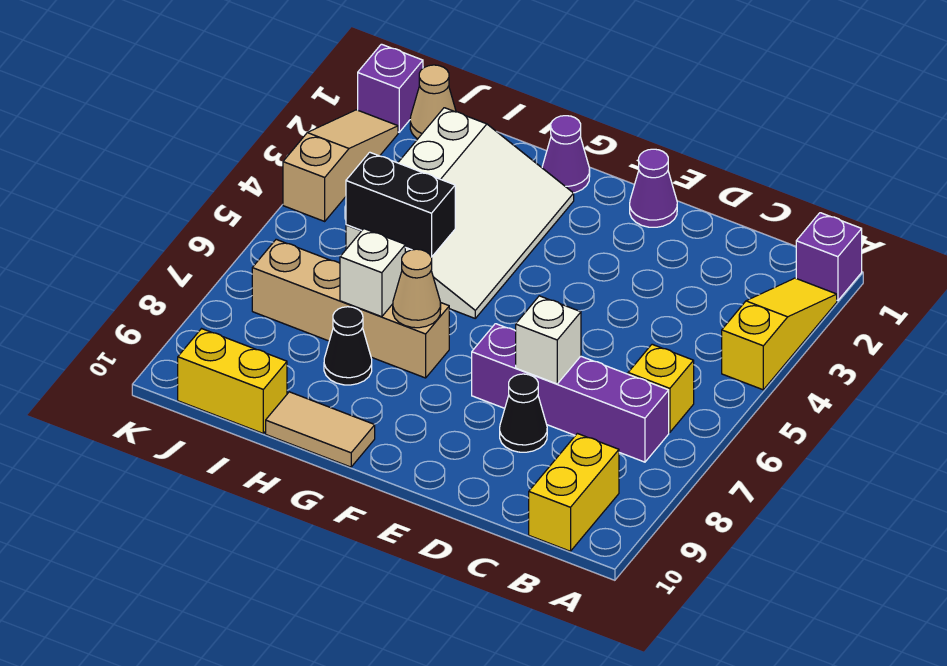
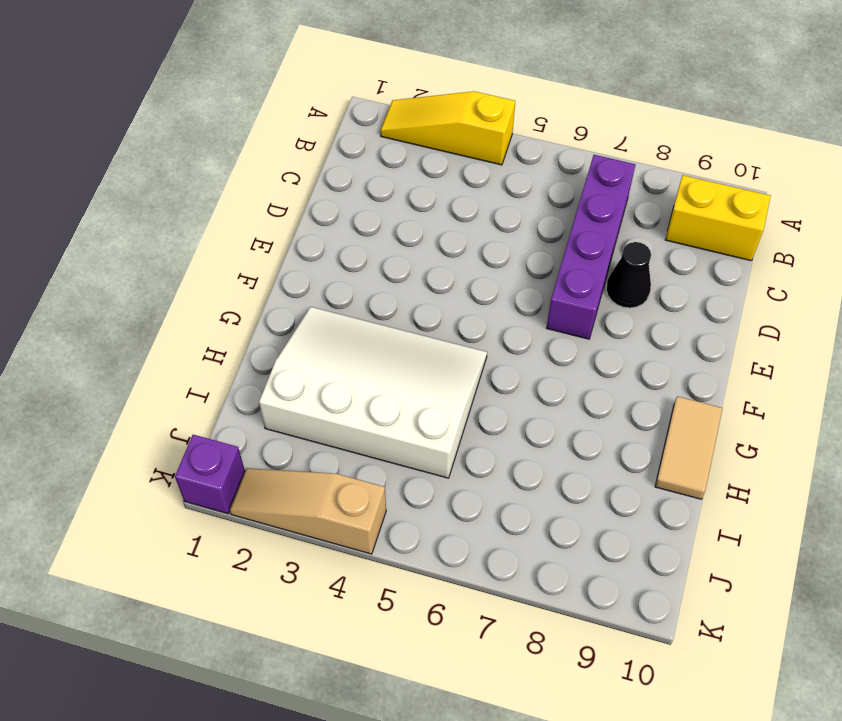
none -> purple brick A1 level 1
none -> yellow brick B6 level 1
none -> purple cone E1 level 1

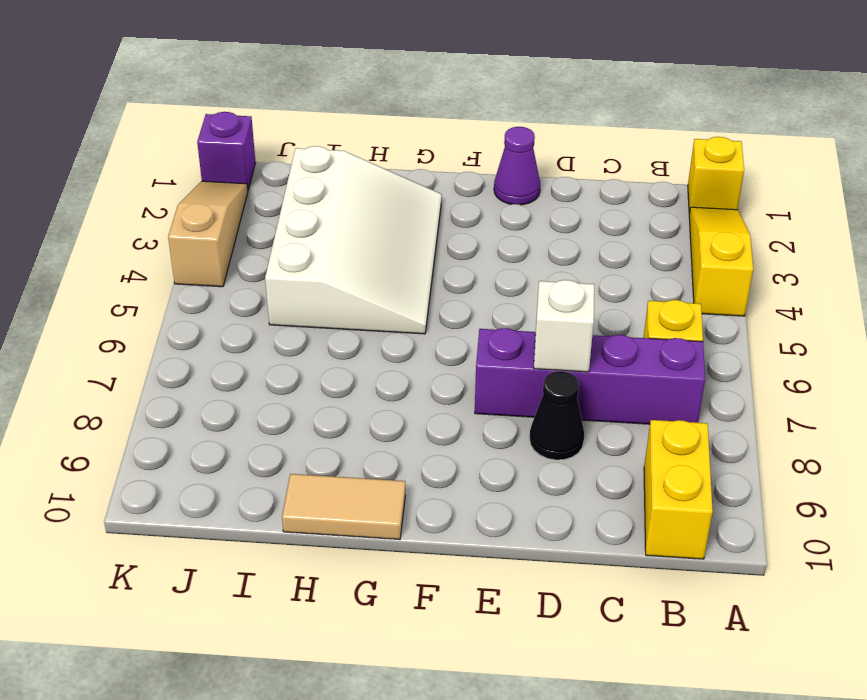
yellow brick A1 level 1 -> purple brick A1 level 1
none -> purple cone G1 level 1
none -> tan brick G7:J7 level 1
none -> black cone H8 level 1

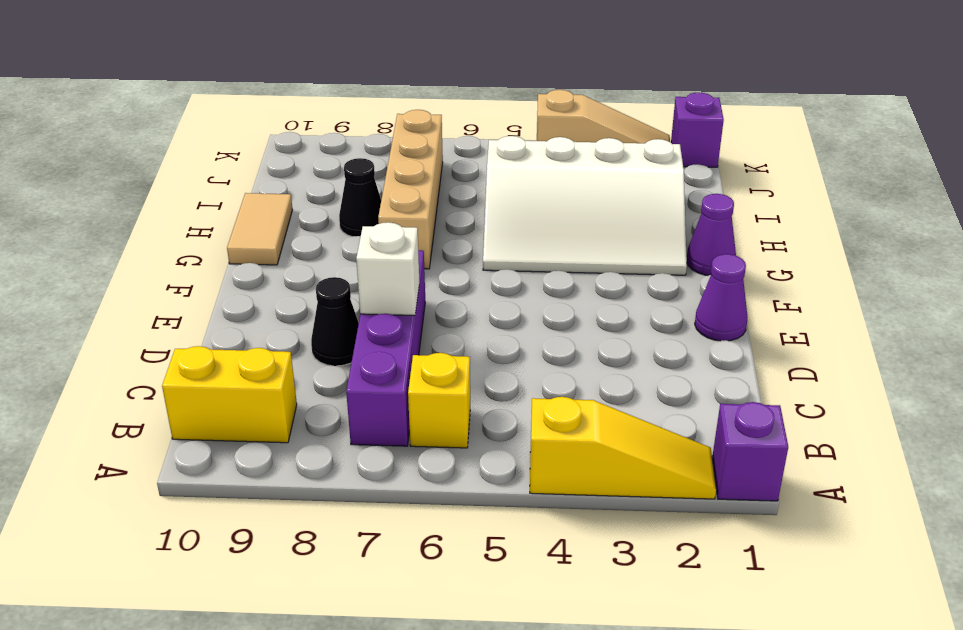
none -> yellow brick I10:J10 level 1
none -> tan cone J1 level 1
none -> tan cone G7 level 2

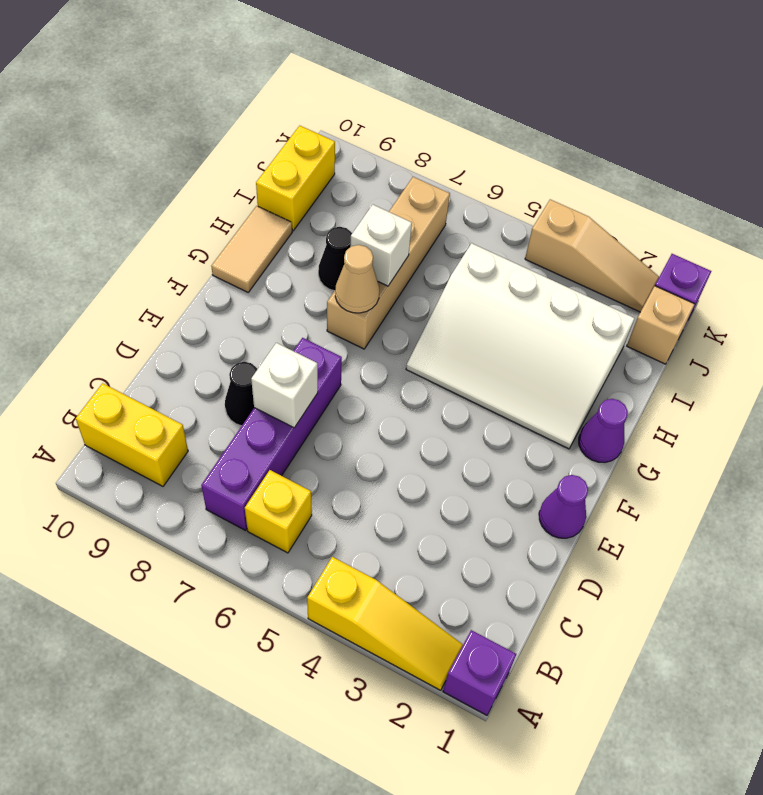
tan brick J1 level 1 -> tan cone J1 level 1
none -> black brick H5:I5 level 2

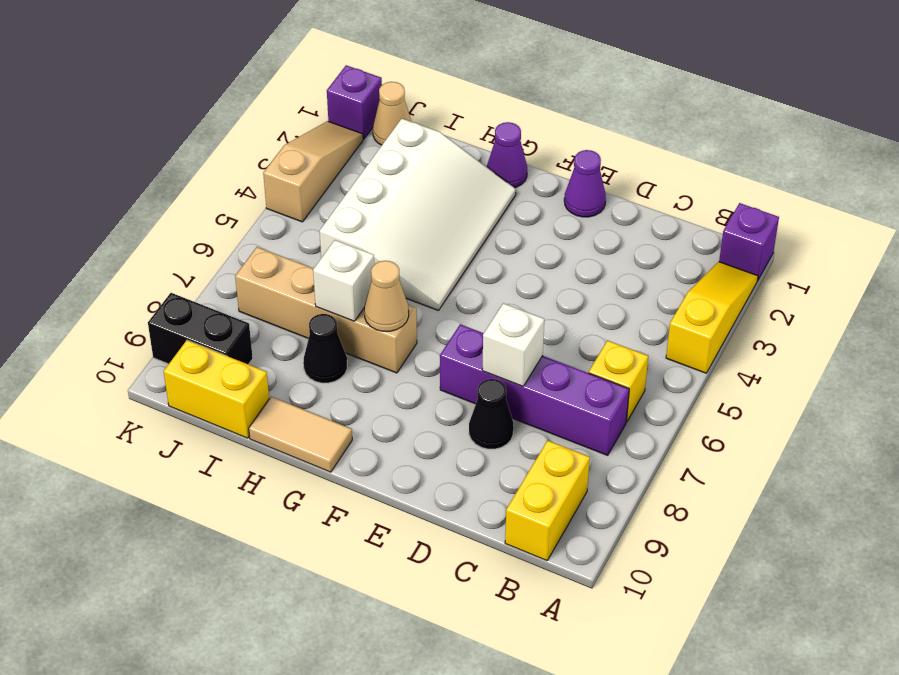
black brick J9:K9 level 1 -> black brick H5:I5 level 2

